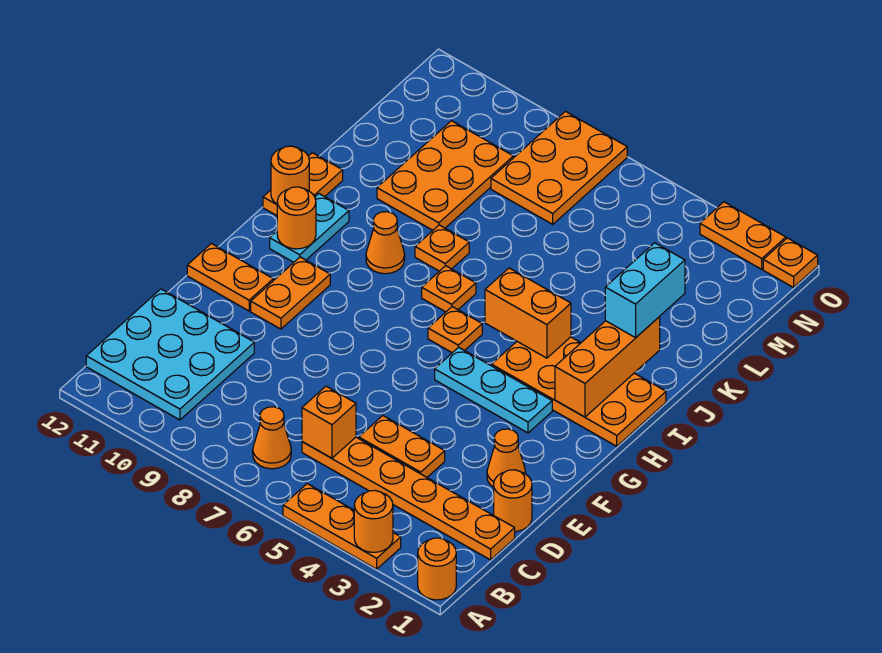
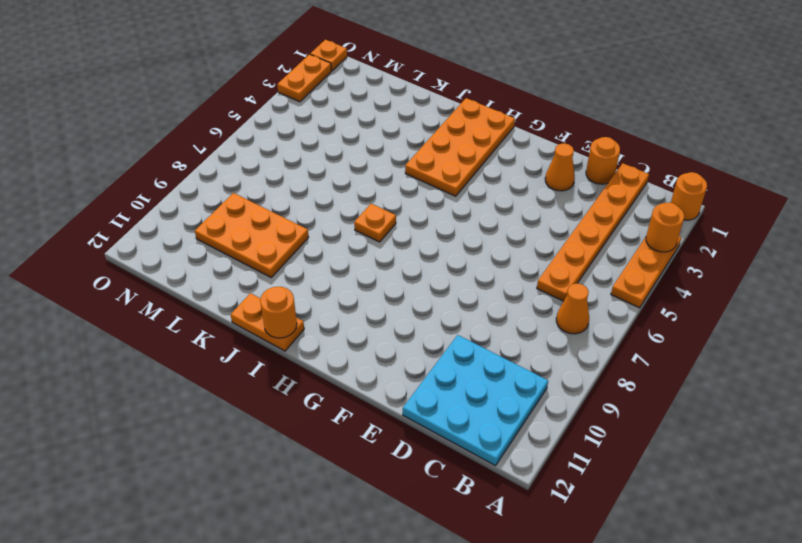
none -> orange plate D4:D5 level 1
none -> orange plate F10:G10 level 1
none -> orange plate F11:F12 level 1

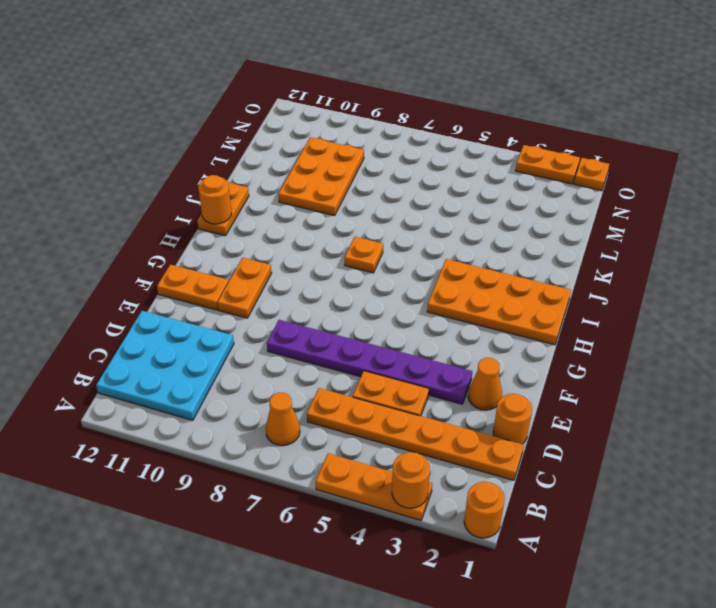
purple plate E3:E8 level 1 -> none
none -> cyan plate G3:G5 level 1
none -> orange plate H6 level 1
none -> cyan plate H11:I11 level 1

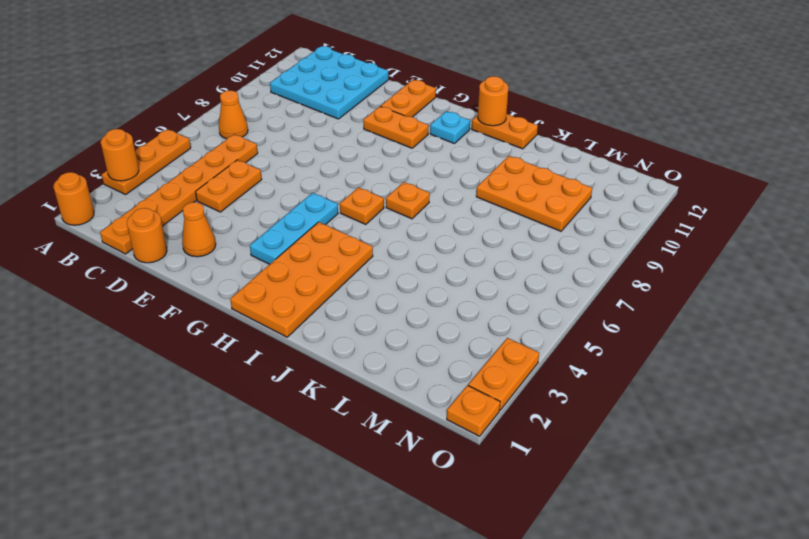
cyan plate H11 level 1 -> cyan plate H11:I11 level 1
none -> orange cone I9 level 1
none -> orange plate J8 level 1
none -> orange plate M7:O8 level 1

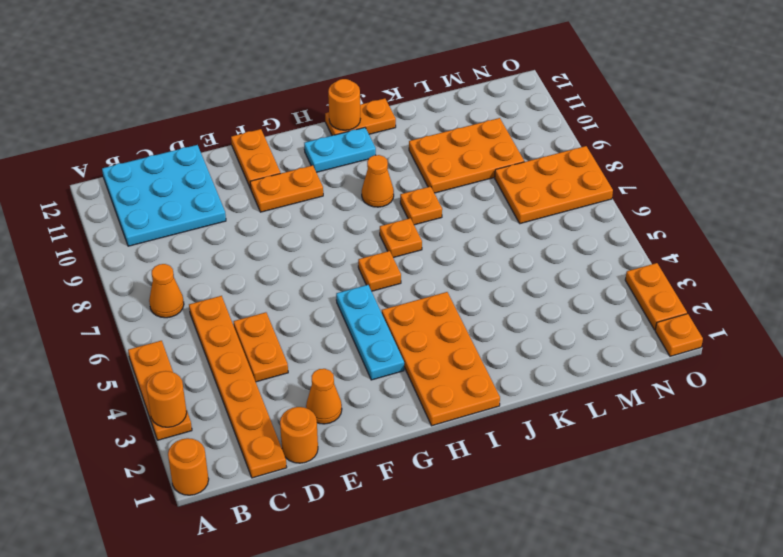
none -> orange brick C6 level 2
none -> orange brick H2:J2 level 2
none -> orange round brick H11 level 2

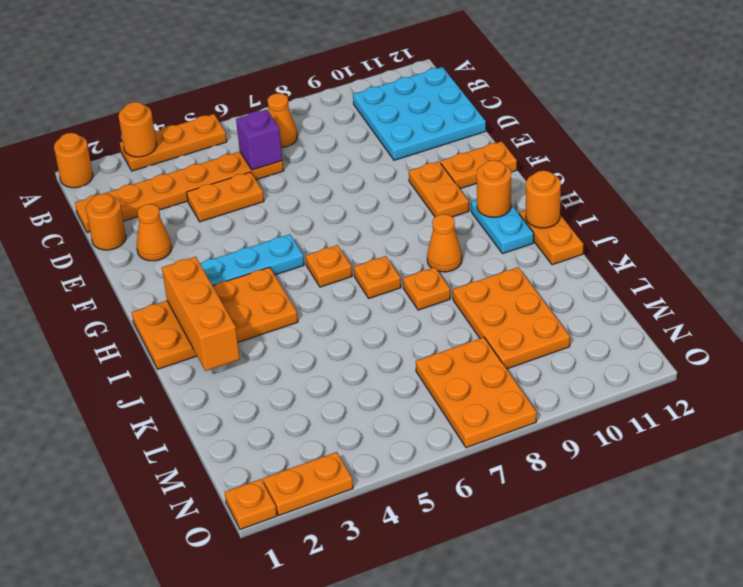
purple brick C6 level 2 -> orange brick C6 level 2
none -> orange brick I4:I5 level 2
none -> cyan brick J2:K2 level 3

